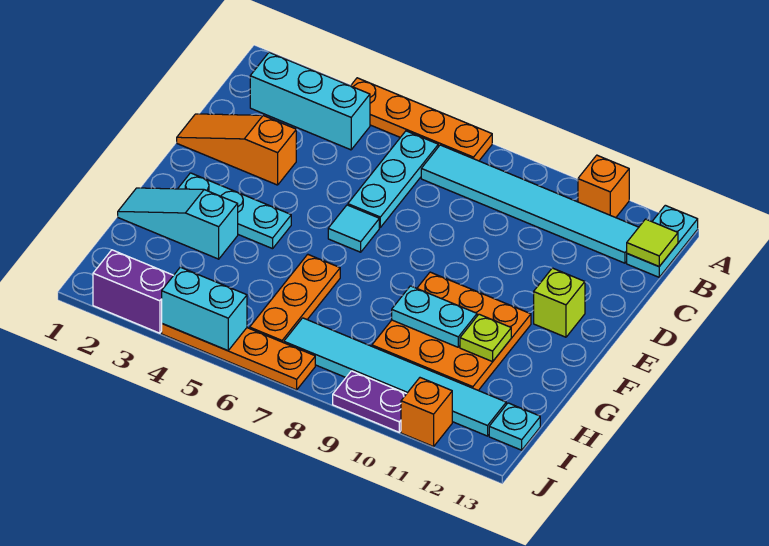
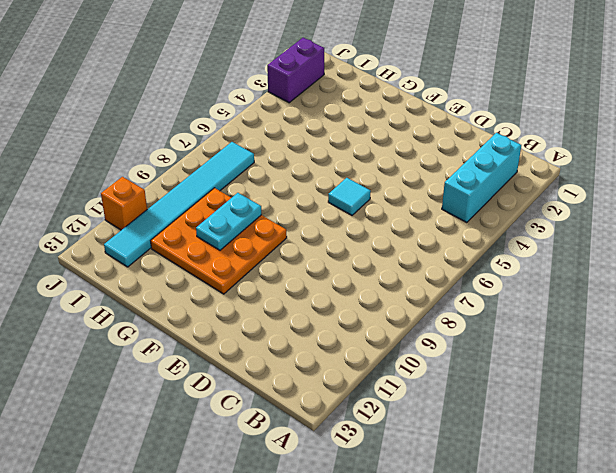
none -> orange plate A4:A7 level 1
none -> orange brick A11 level 1
none -> cyan plate A13:B13 level 1

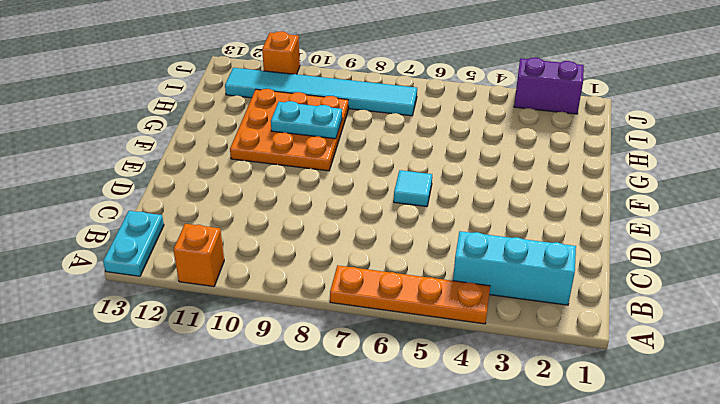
none -> cyan plate B6:D6 level 1
none -> cyan tile B7:B12 level 1
none -> orange slope D1:D3 level 1 top 3

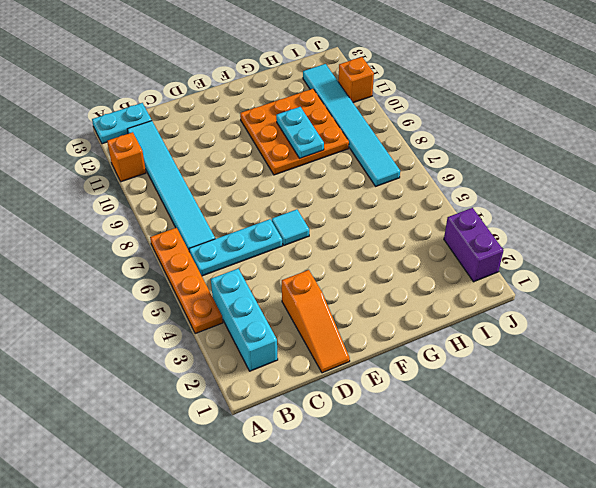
none -> lime brick E12 level 1
none -> cyan plate F2:F4 level 1
none -> cyan slope G1:G3 level 1 top 3

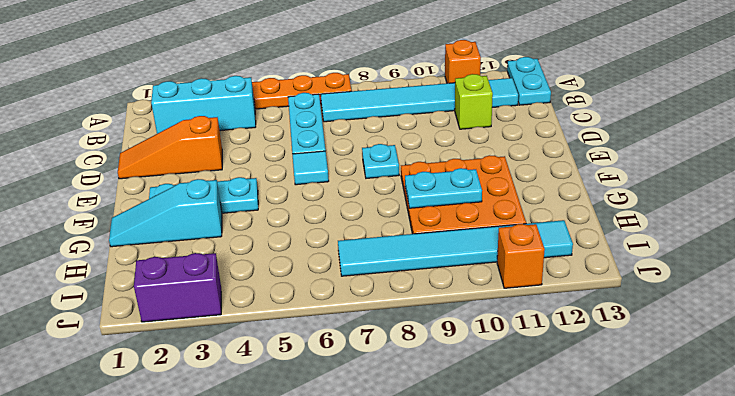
lime brick C11 level 1 -> lime brick E12 level 1
cyan plate E8 level 1 -> cyan plate I13 level 1
none -> orange plate G6:I6 level 1
none -> orange plate J4:J7 level 1
none -> purple plate J9:J10 level 1

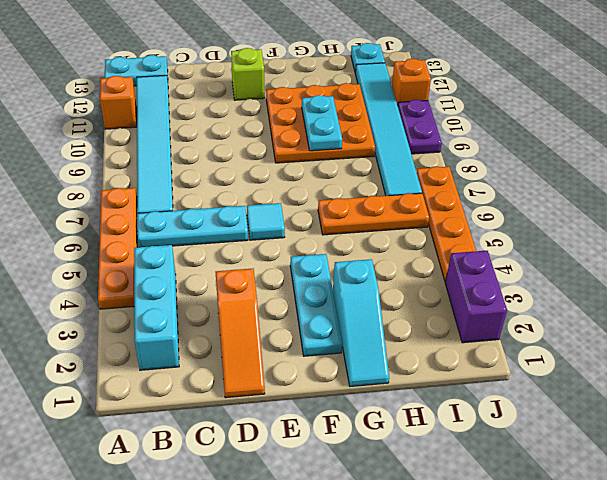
none -> lime tile B13 level 2
none -> lime plate G11 level 2
none -> cyan brick J4:J5 level 2

